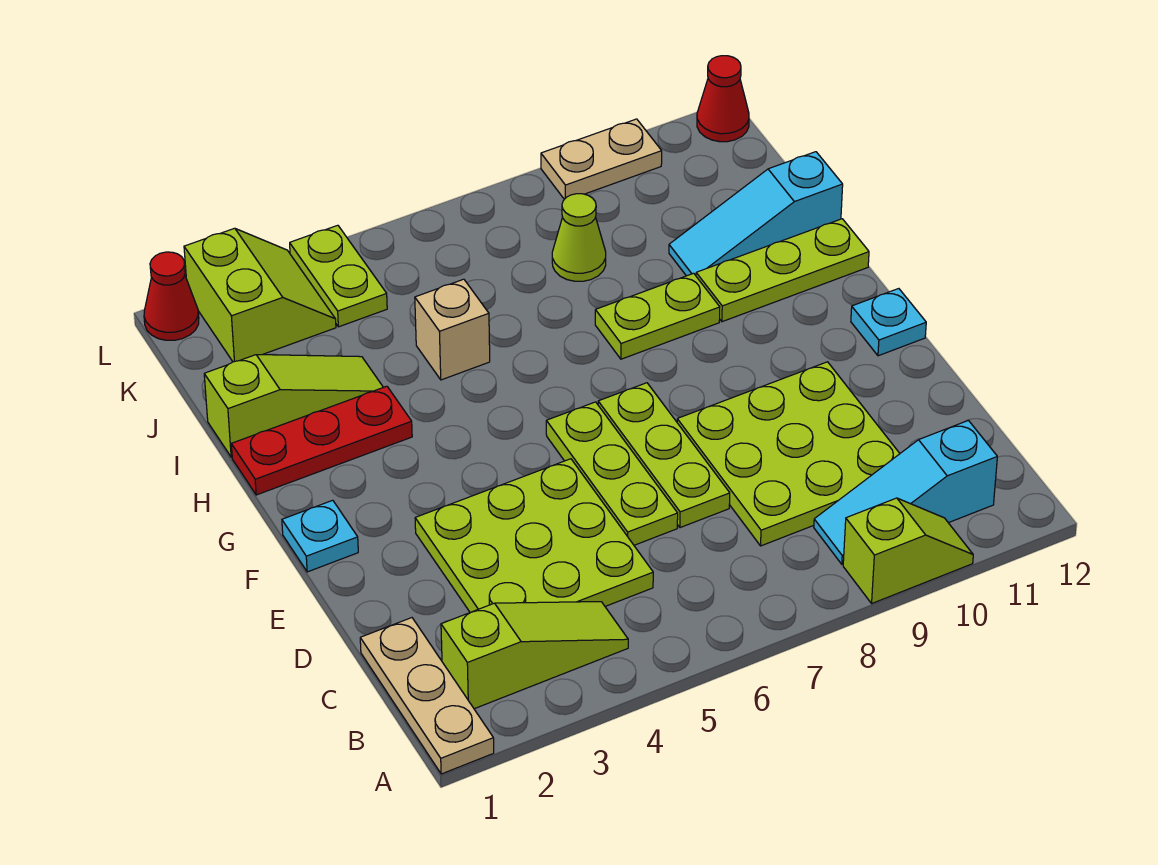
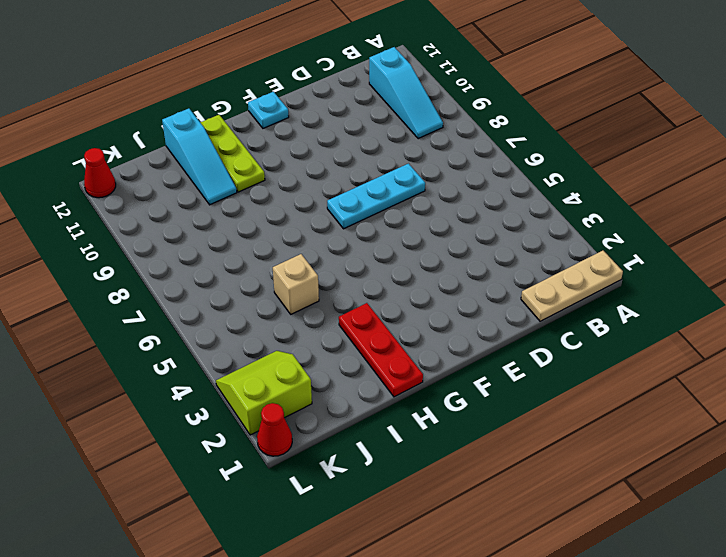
cyan plate D7:F7 level 1 -> lime plate D7:F7 level 1
none -> lime slope A9:A10 level 1 top 9
none -> lime slope B2:B4 level 1 top 2
none -> lime plate C3:E5 level 1

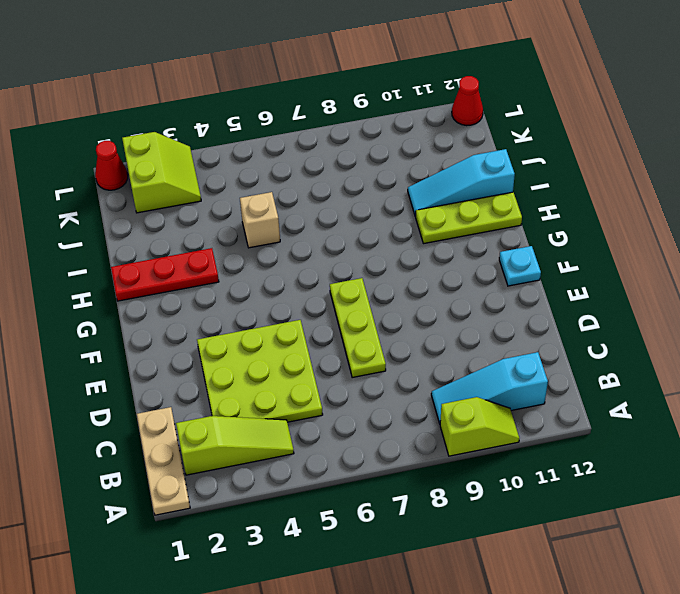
none -> lime plate C8:E10 level 1
none -> lime plate D6:F6 level 1
none -> cyan plate F1 level 1

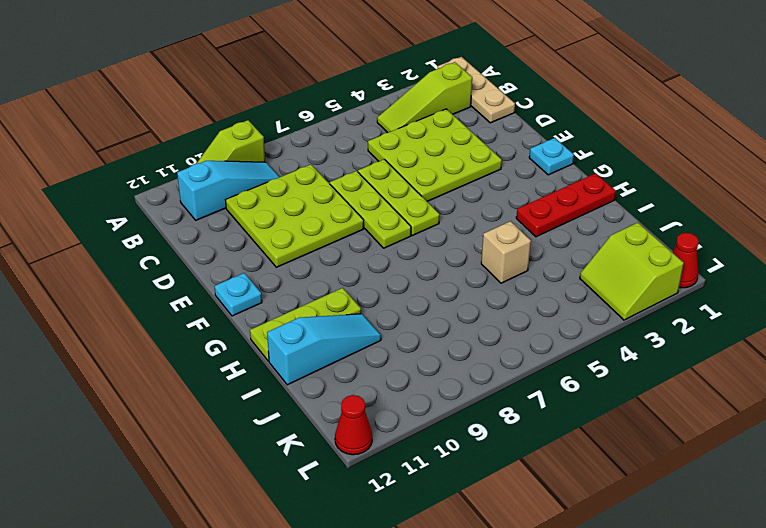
none -> lime plate H8:H9 level 1
none -> lime slope I1:I3 level 1 top 1
none -> lime cone J8 level 1

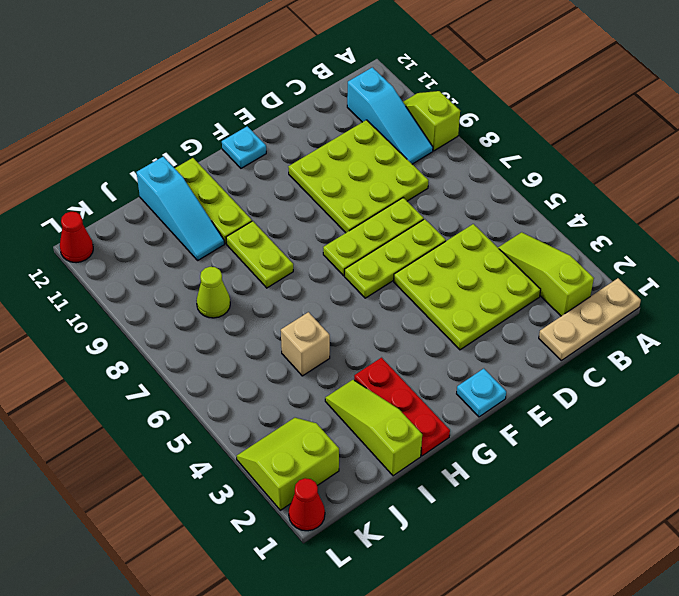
none -> lime plate K4:L4 level 1
none -> tan plate L9:L10 level 1

